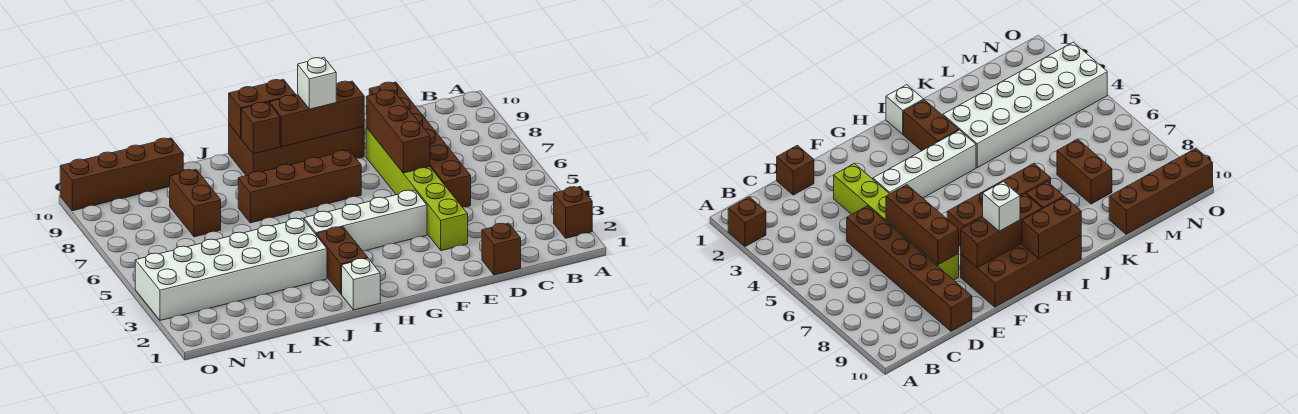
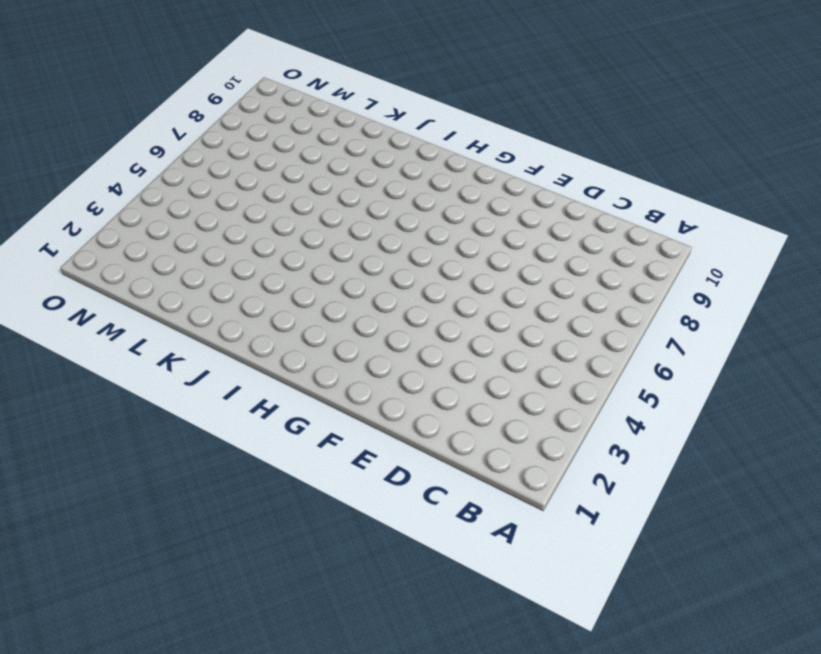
none -> brown brick A2 level 1
none -> brown brick D1 level 1
none -> brown brick D5:D10 level 1

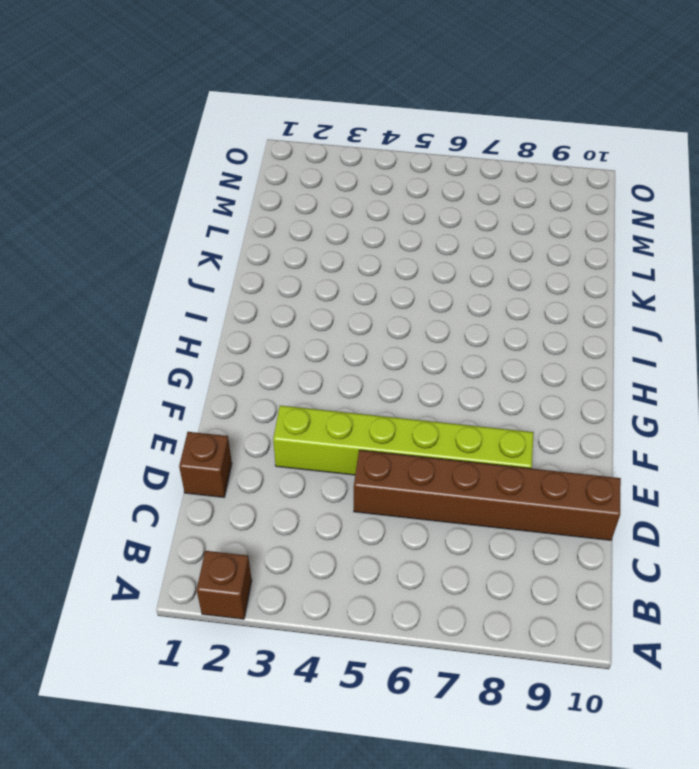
none -> white brick F4:I4 level 1
none -> brown brick F9:I10 level 1
none -> brown brick G7:J7 level 1

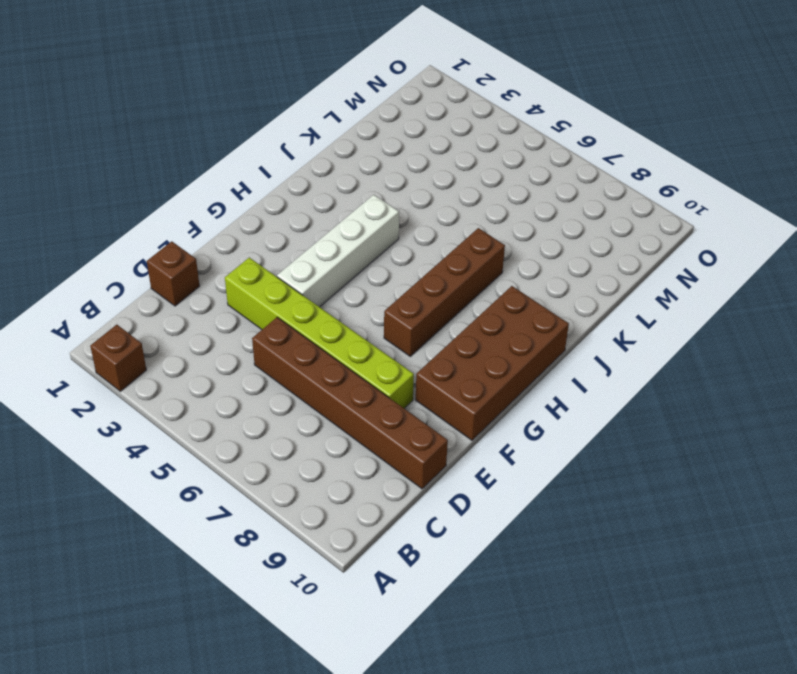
none -> white brick I1 level 1
none -> brown brick I2:I3 level 1
none -> white brick J3:O4 level 1

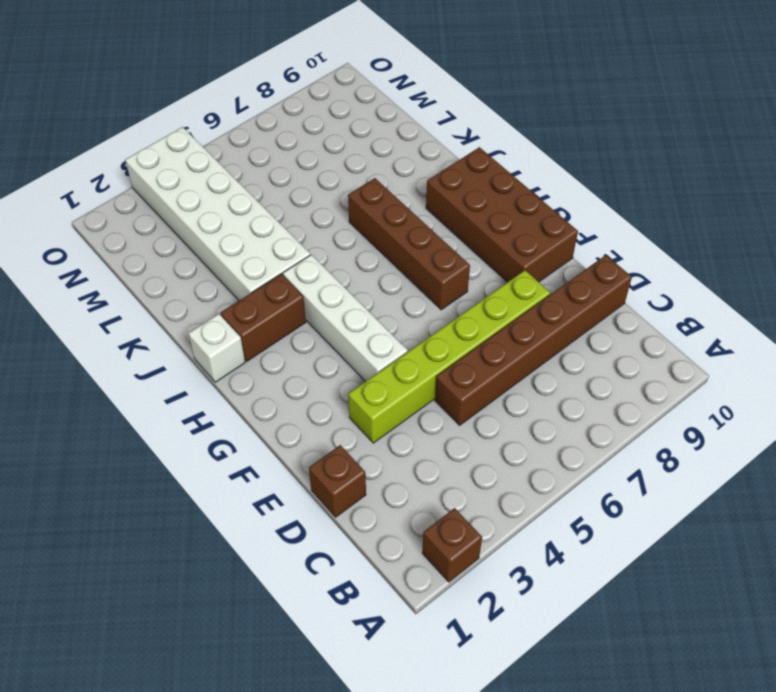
none -> brown brick L7:L8 level 1
none -> brown brick L10:O10 level 1
none -> brown brick E6:E8 level 2

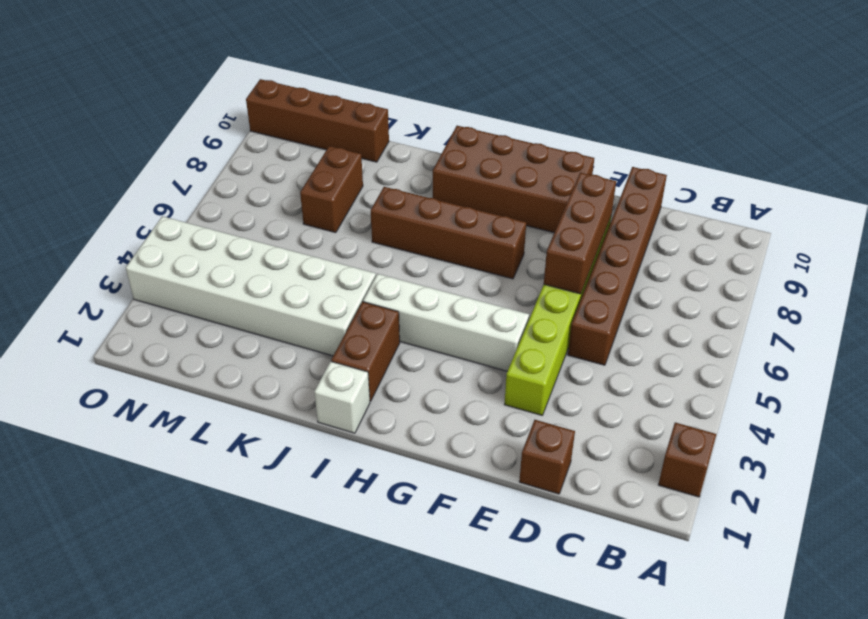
none -> brown brick F9:H9 level 2
none -> brown brick H10:I10 level 2
none -> brown brick I9 level 2

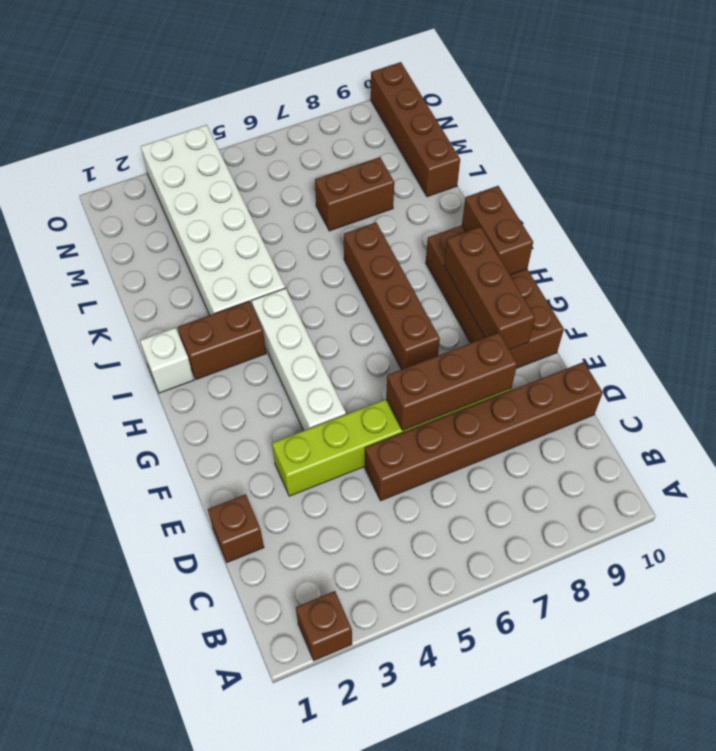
none -> brown brick I9 level 2
none -> white brick G9 level 3

